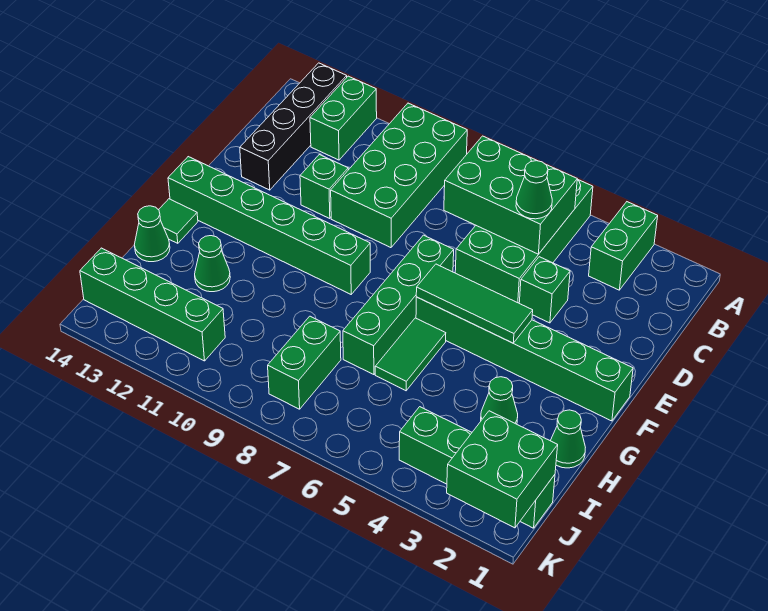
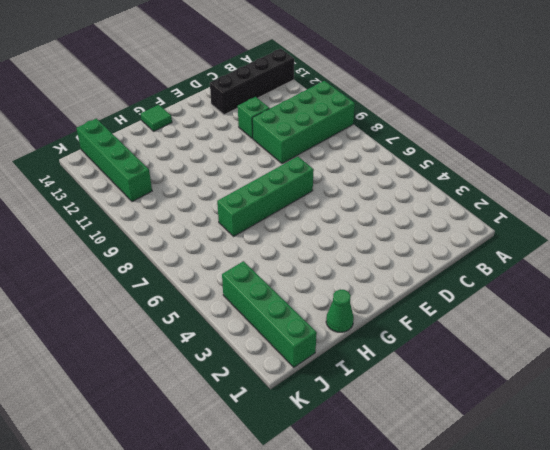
none -> green brick A3:B3 level 1
none -> green brick A5:D6 level 1
none -> green brick A12:B12 level 1

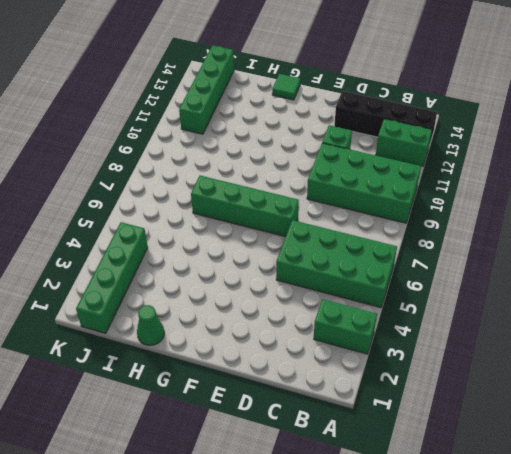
none -> green brick D4 level 1
none -> green brick F1:F6 level 1
none -> green brick F9:F14 level 1

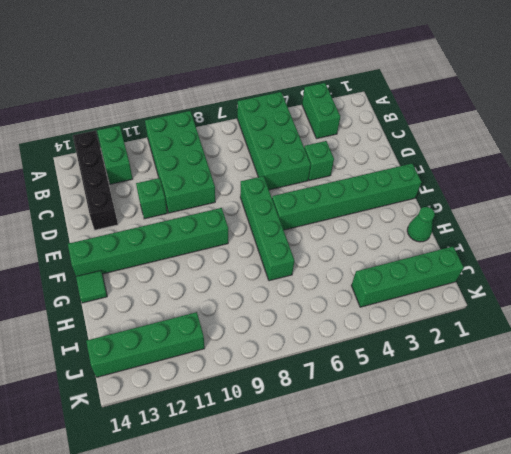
none -> green tile G6:H6 level 1
none -> green cone H3 level 1
none -> green cone H12 level 1

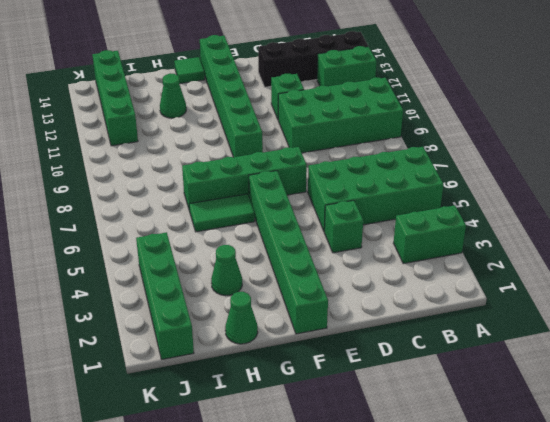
none -> green cone H14 level 1
none -> green brick I8:J8 level 1
none -> green brick B5:C7 level 2

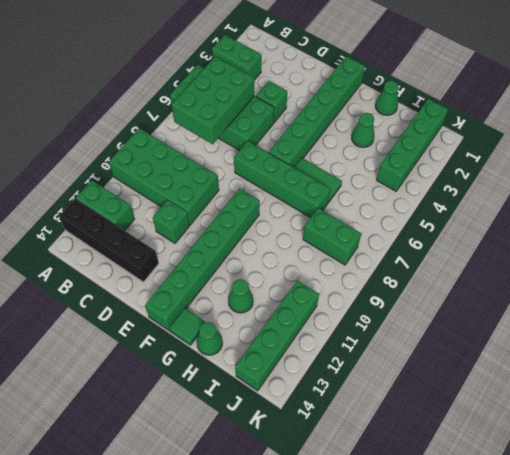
none -> green tile F4:F6 level 2
none -> green brick J1:K2 level 2
none -> green cone C5 level 3

